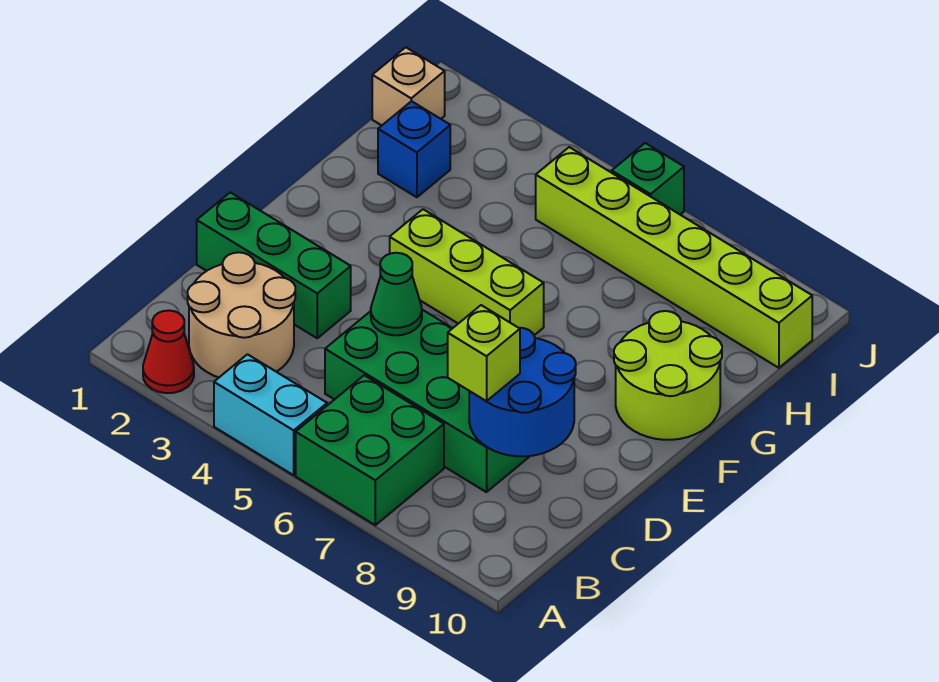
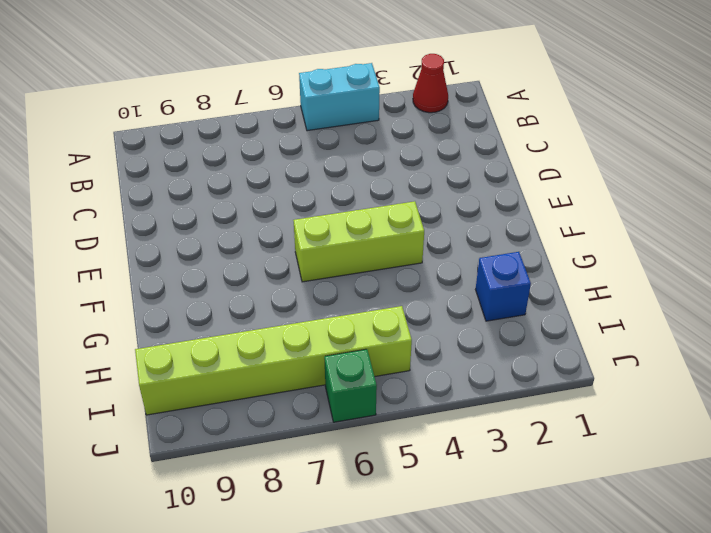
none -> green brick A6:B7 level 1
none -> tan round brick B2:C3 level 1
none -> green brick C5:D8 level 1

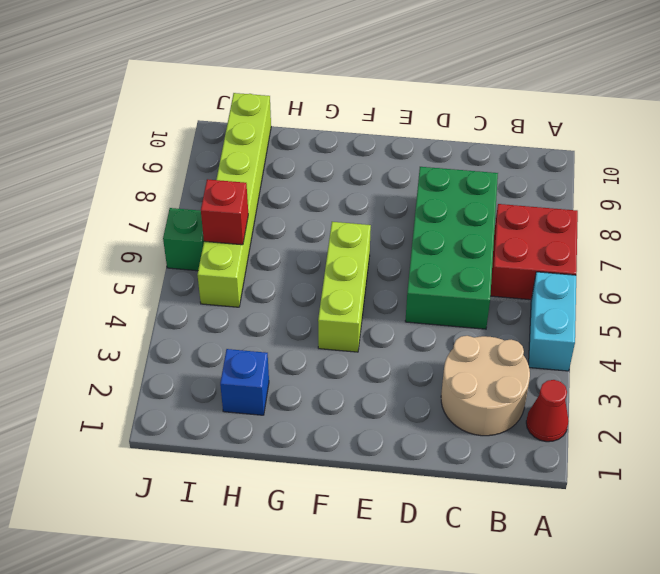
red brick A6:B7 level 1 -> green brick A6:B7 level 1
red brick I6 level 2 -> none
none -> green brick D1:D3 level 1
none -> lime round brick F9:G10 level 1
none -> tan brick I1 level 1

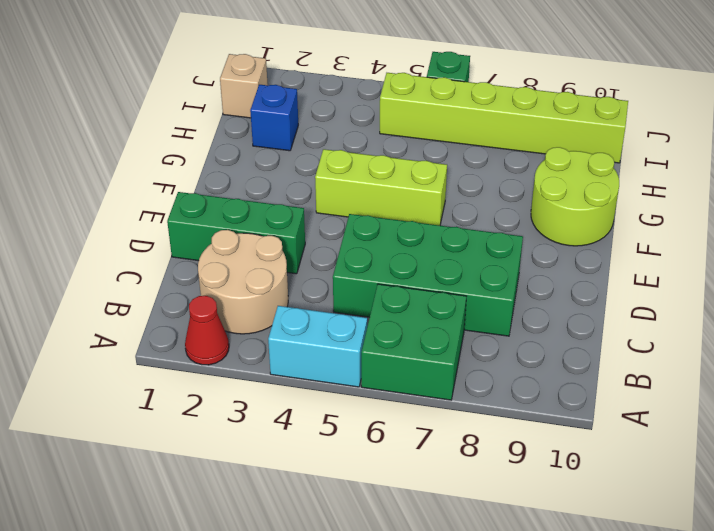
none -> blue round brick C8:D9 level 2
none -> green cone D5 level 2
none -> lime brick C8 level 3

